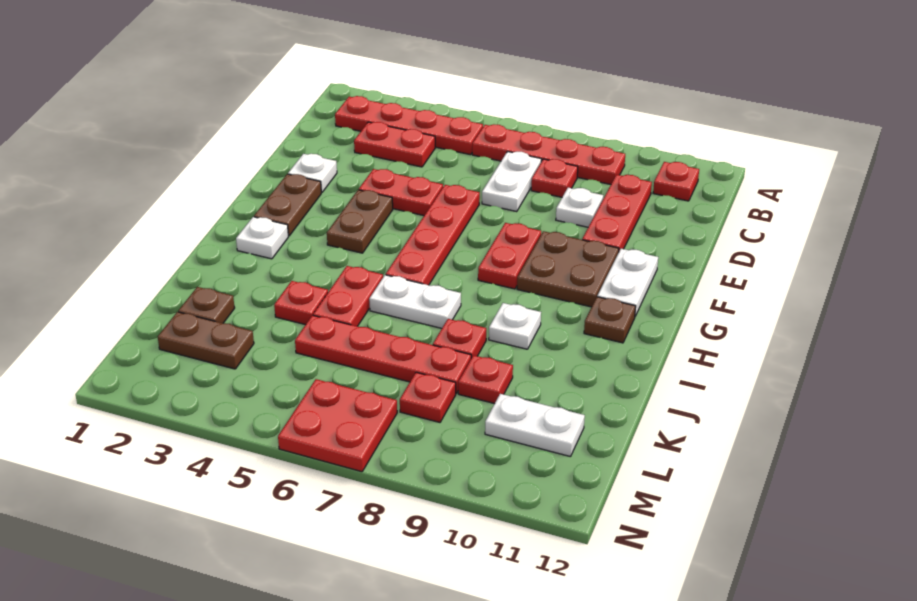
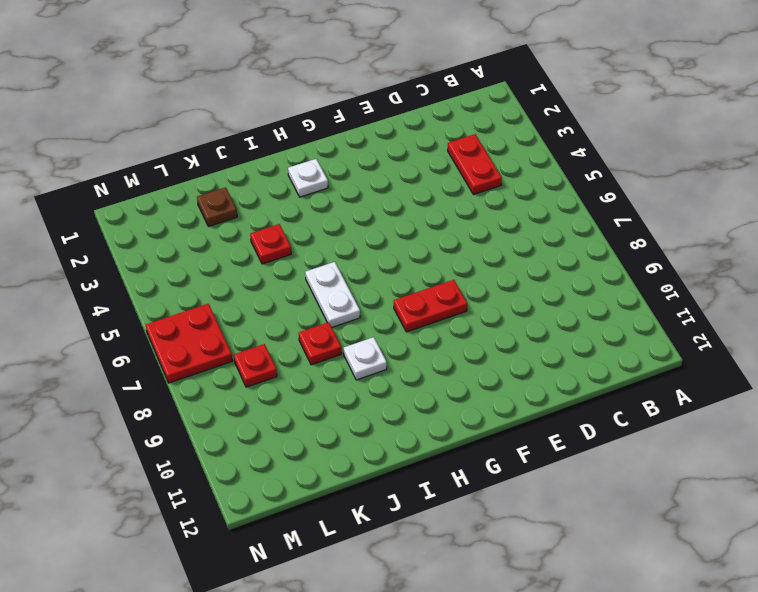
none -> red plate B2:B5 level 1
none -> red plate B6:B9 level 1
none -> red plate B11 level 1
none -> white plate C7:D7 level 1

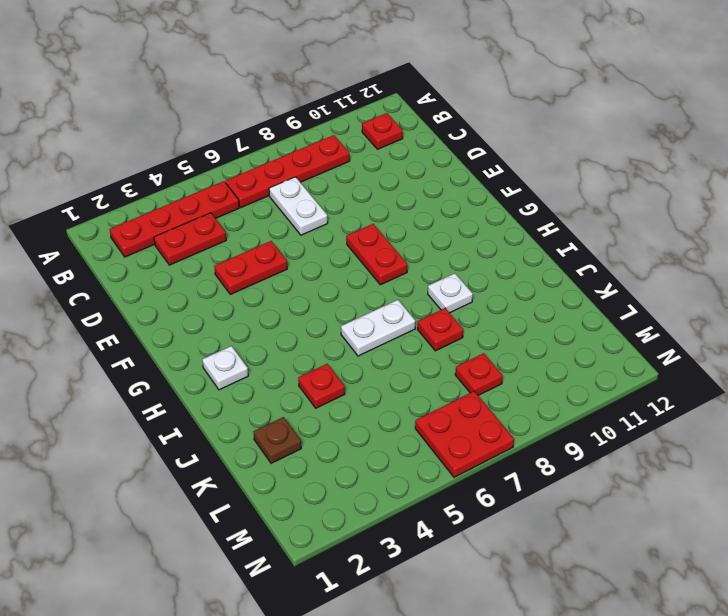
none -> red plate C8 level 1
none -> red plate C10:E10 level 1
none -> white plate D9 level 1
none -> white plate E2 level 1

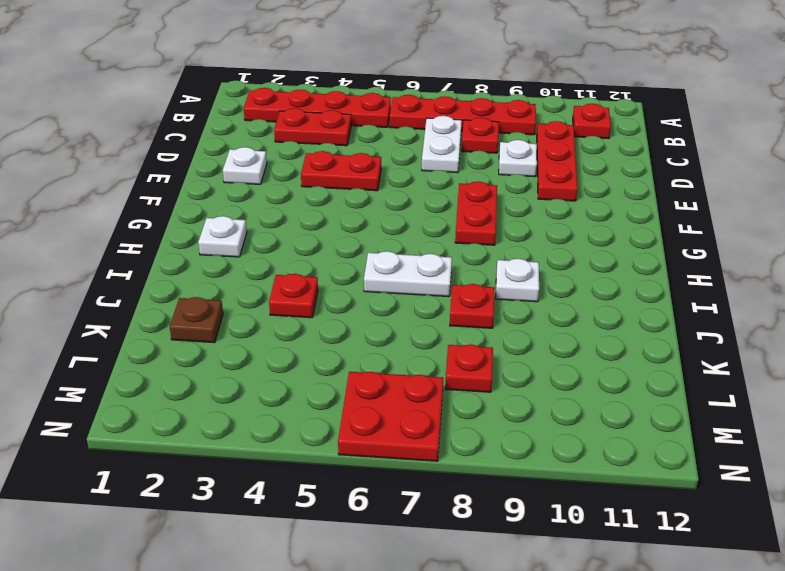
none -> red plate E6:H6 level 1
none -> brown plate F2:G2 level 1
none -> brown plate F4:G4 level 1
none -> brown plate F9:G10 level 1

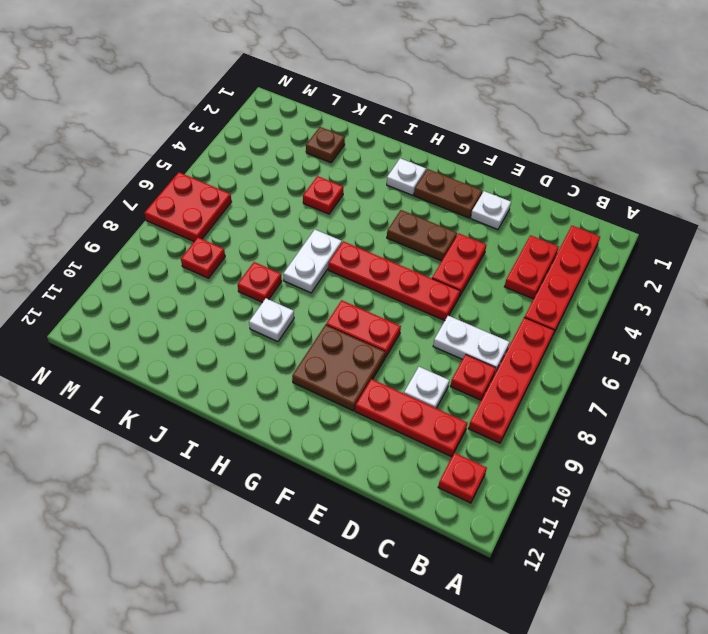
none -> white plate F11:G11 level 1
none -> brown plate H11 level 1
none -> red plate I5:J5 level 1
none -> red plate K5:K8 level 1

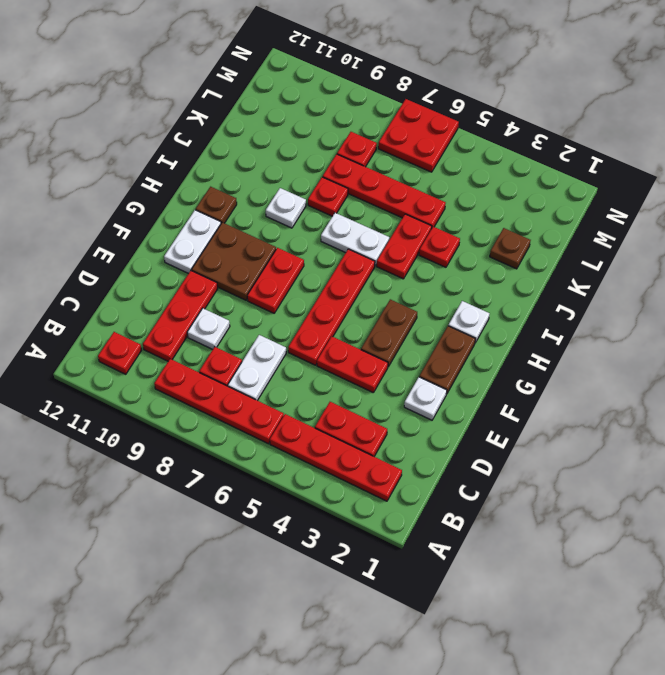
none -> red plate K9 level 1
none -> brown plate L2:L3 level 1
none -> white plate L10:L11 level 1

